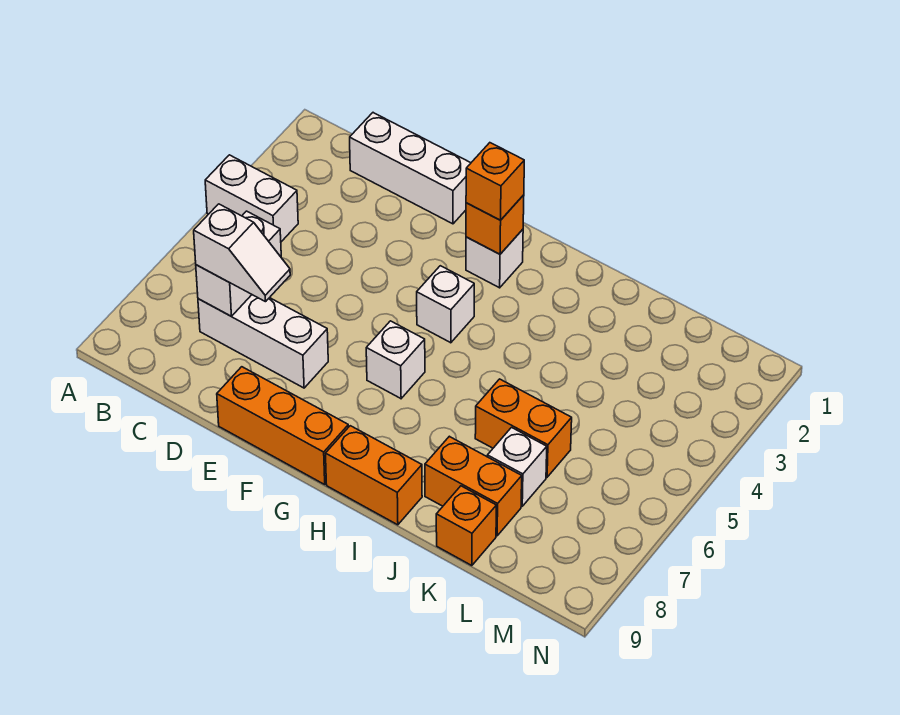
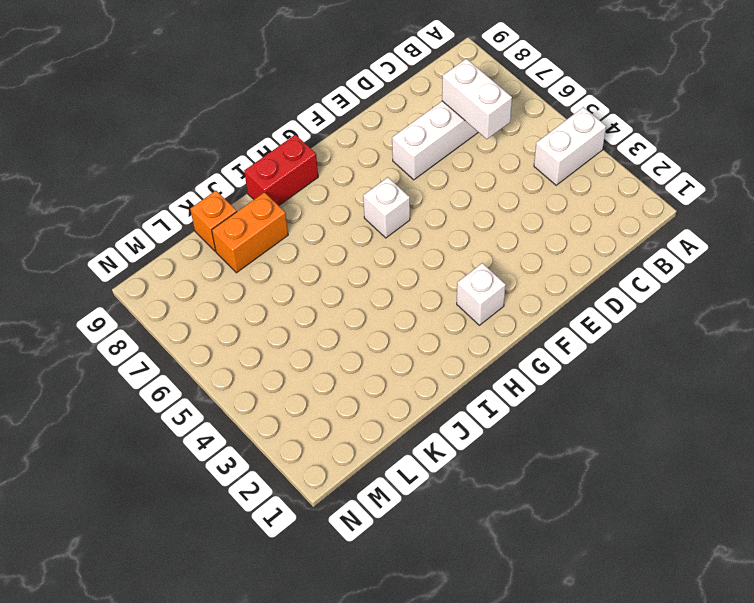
red brick H9:I9 level 1 -> orange brick H9:I9 level 1
none -> white brick C1:E1 level 1
none -> orange brick E9:G9 level 1
none -> white brick G4 level 1

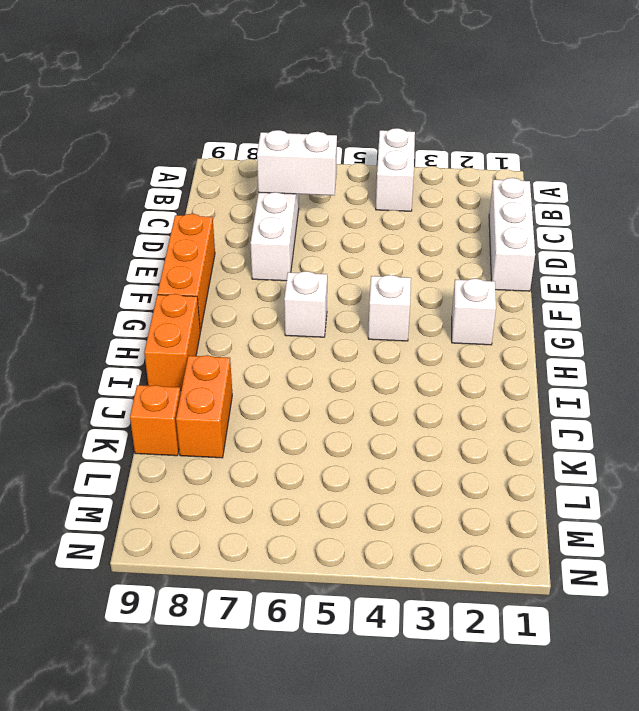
none -> orange brick J6:K6 level 1
none -> white brick K7 level 1
none -> orange brick G2 level 2

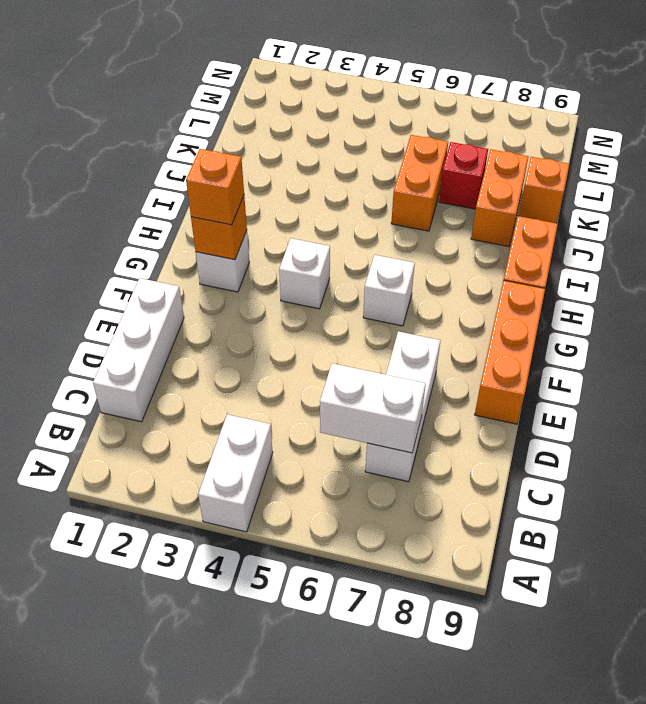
red brick K7 level 1 -> white brick K7 level 1
none -> white slope C7:D7 level 3 top C

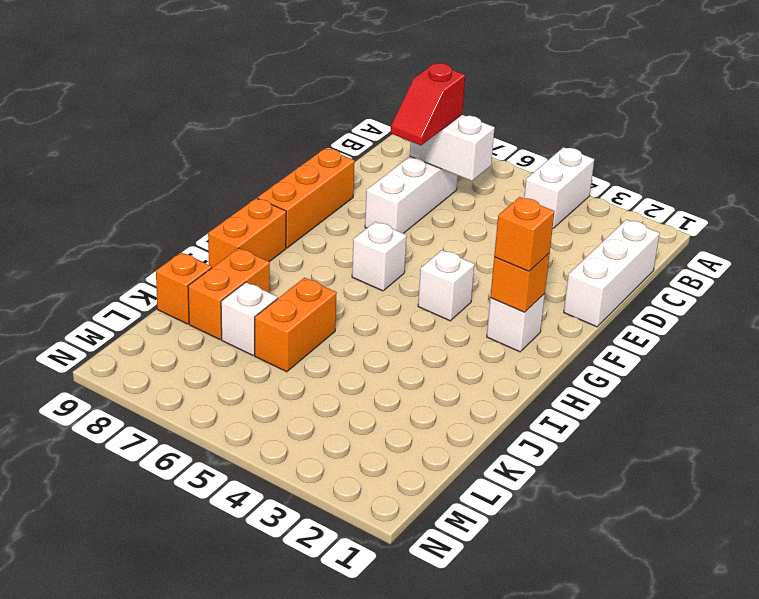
red slope C7:D7 level 3 top C -> white slope C7:D7 level 3 top C

